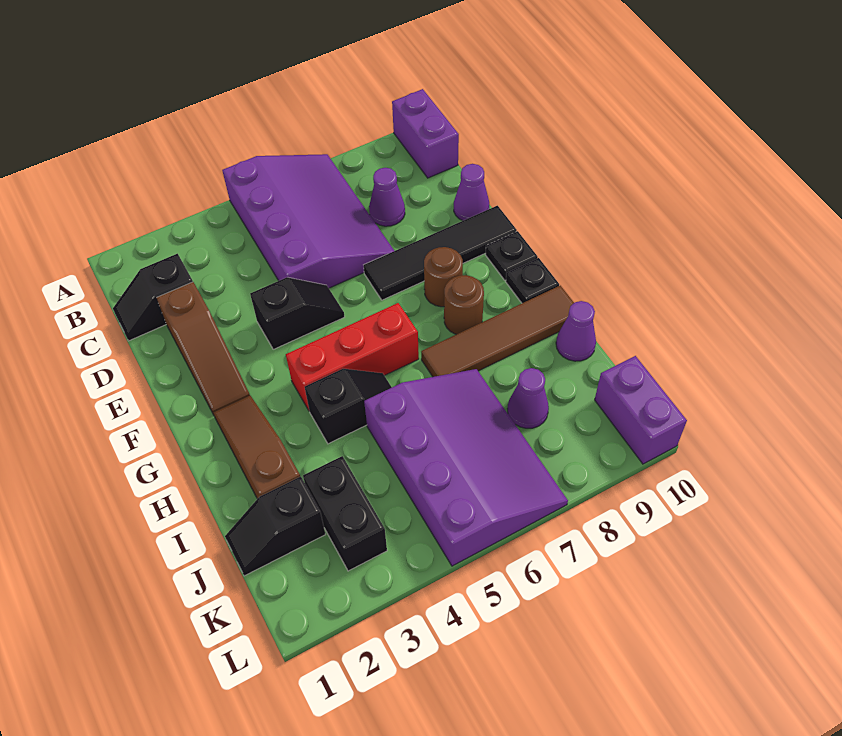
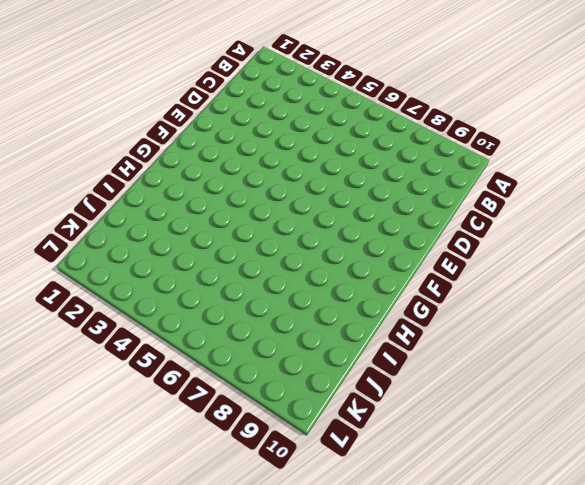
none -> purple slope A5:D7 level 1 top 5
none -> purple brick A10:B10 level 1
none -> black slope C1:C2 level 1 top 2

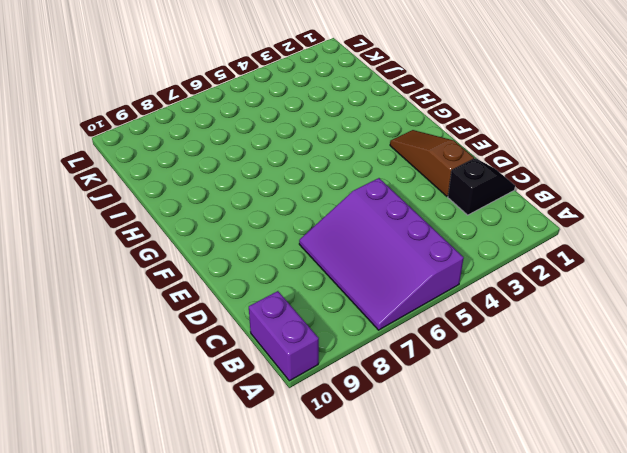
none -> purple cone C8 level 1
none -> purple cone D10 level 1
none -> black slope E4:E5 level 1 top 4

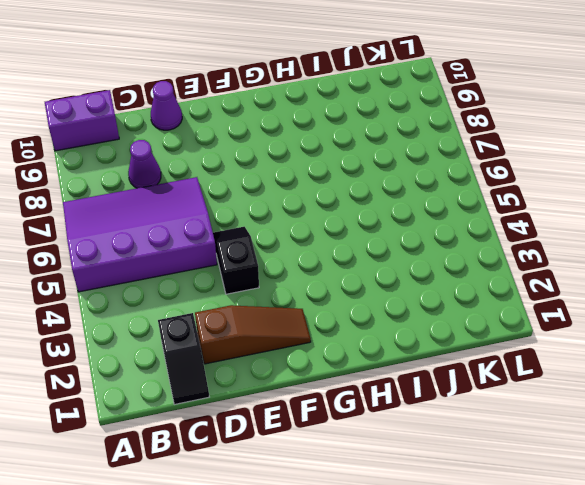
none -> black tile E7:E10 level 1
none -> brown round brick F8 level 1
none -> black plate F10 level 1

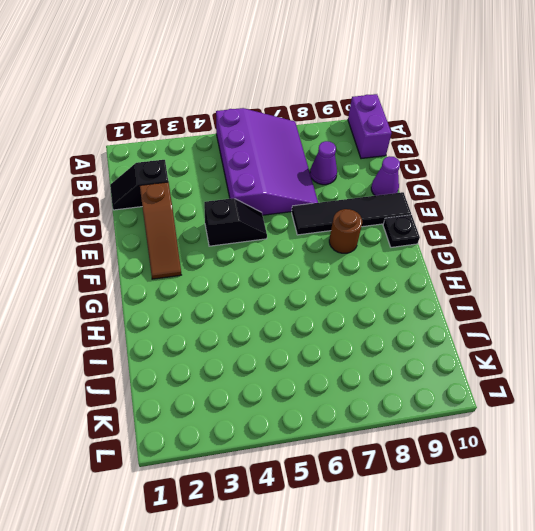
none -> brown slope G2:I2 level 1 top I
none -> red brick G4:G6 level 1
none -> brown round brick G8 level 1

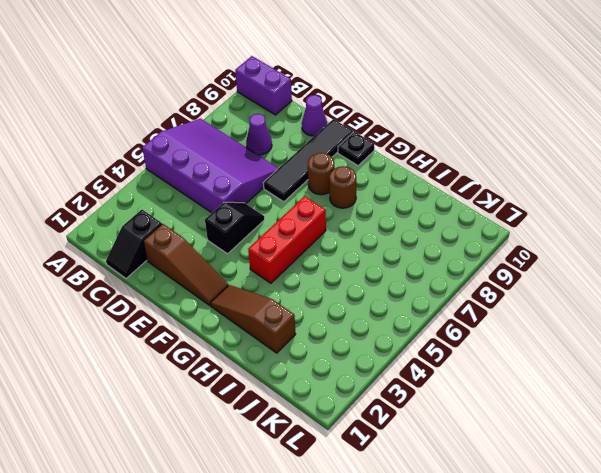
none -> black plate G10 level 1
none -> black slope H4:H5 level 1 top 4
none -> brown tile H7:H10 level 1

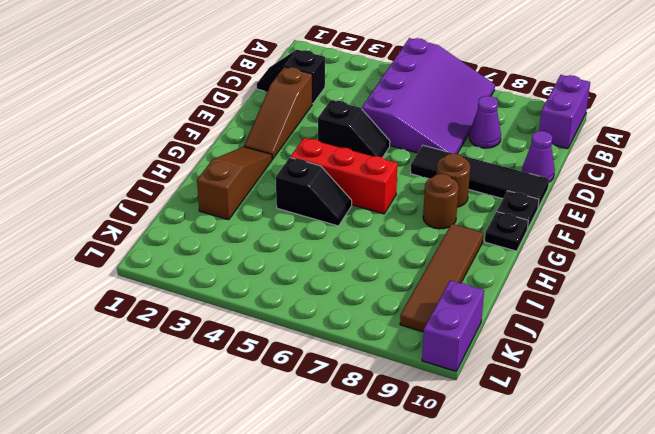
brown tile H9:K9 level 1 -> brown tile H7:H10 level 1
none -> purple slope I5:L7 level 1 top 5
none -> purple cone I10 level 1
none -> black slope J1:J2 level 1 top 2

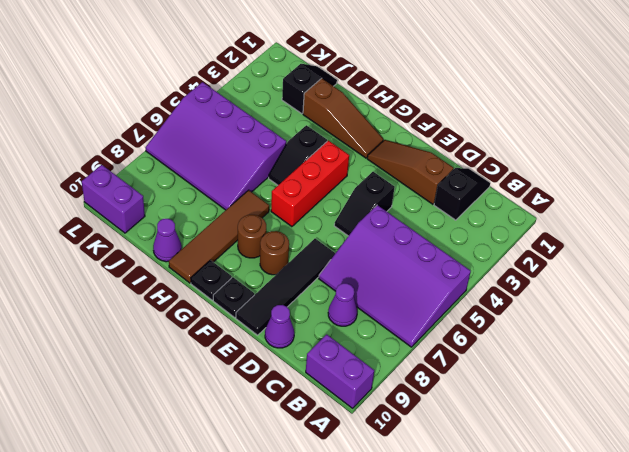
none -> black brick J3:K3 level 1
none -> purple cone J8 level 1

